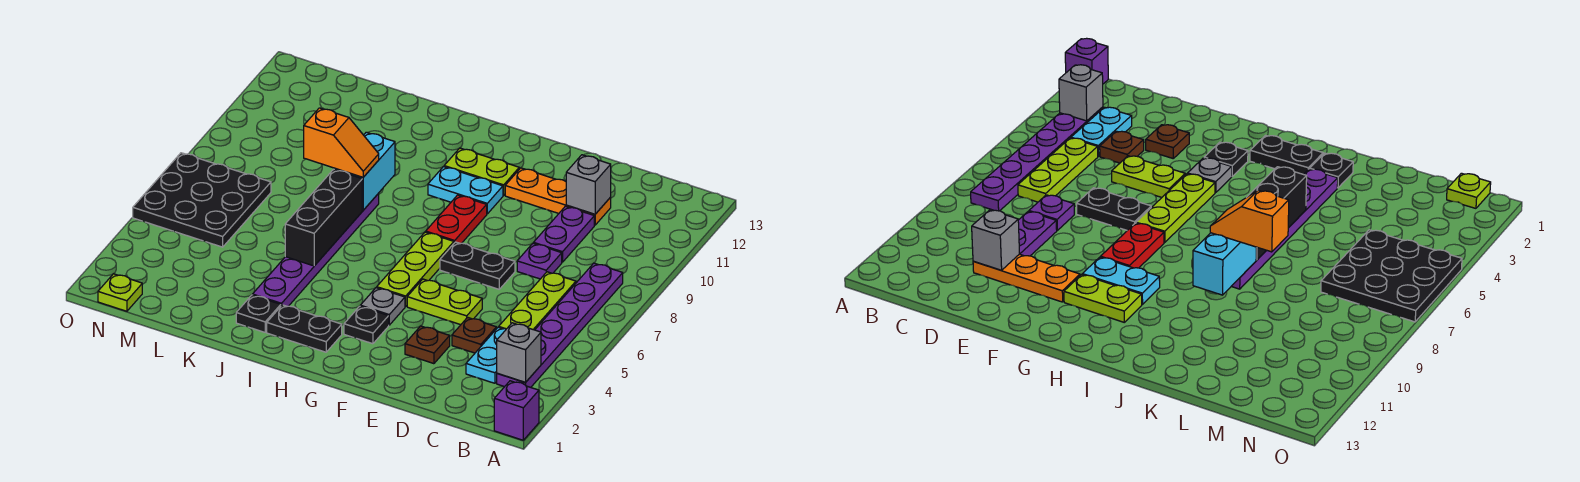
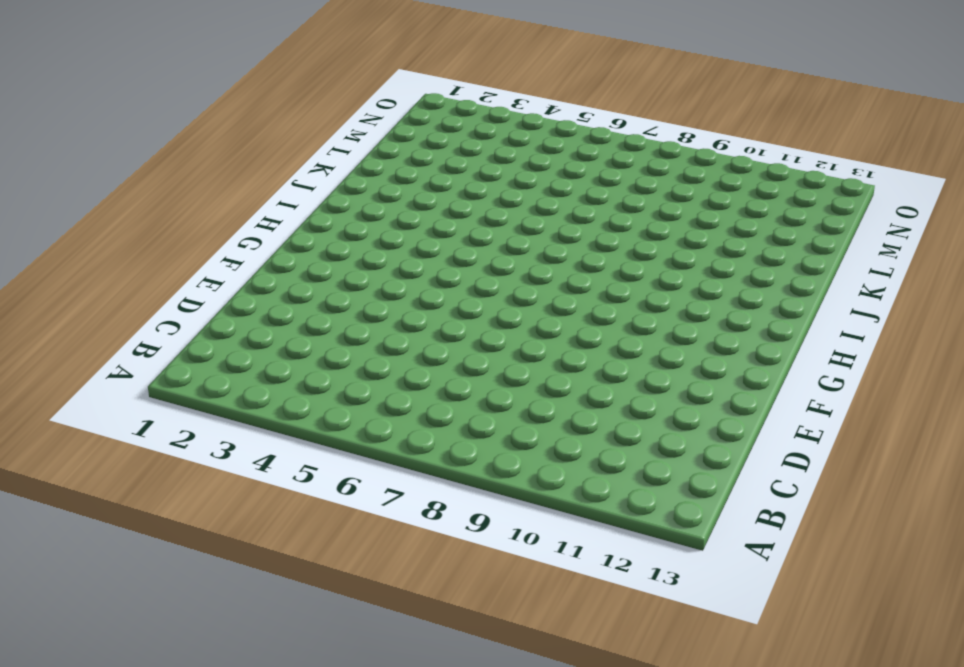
none -> purple brick A1 level 1
none -> purple plate B3:B8 level 1
none -> cyan plate C3:C4 level 1

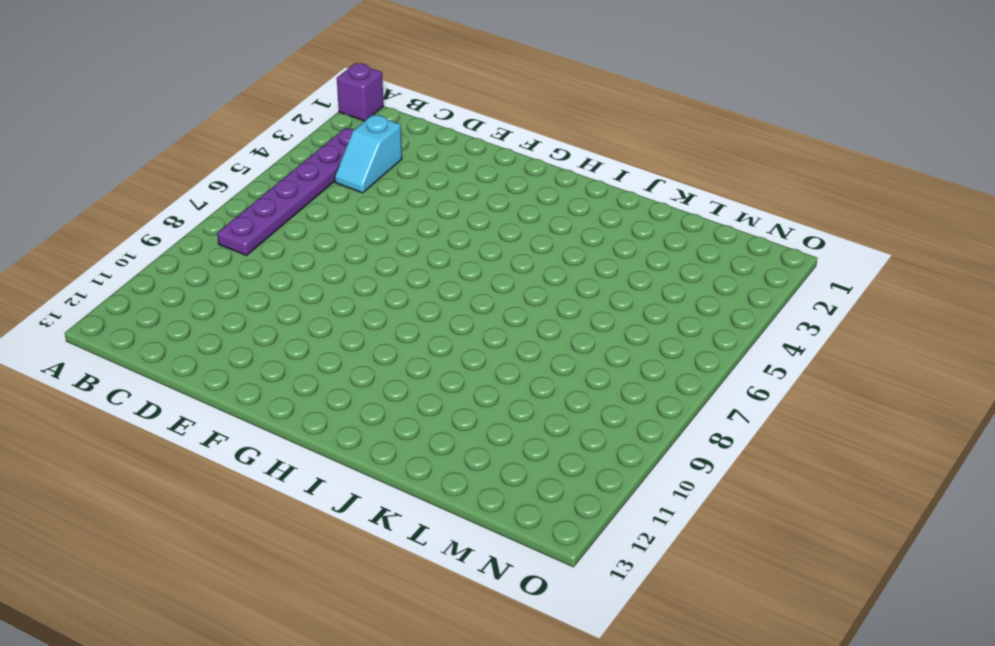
cyan slope C3:C4 level 1 top 3 -> cyan plate C3:C4 level 1
none -> lime plate C5:C7 level 1
none -> brown plate D4 level 1
none -> purple plate D8 level 1

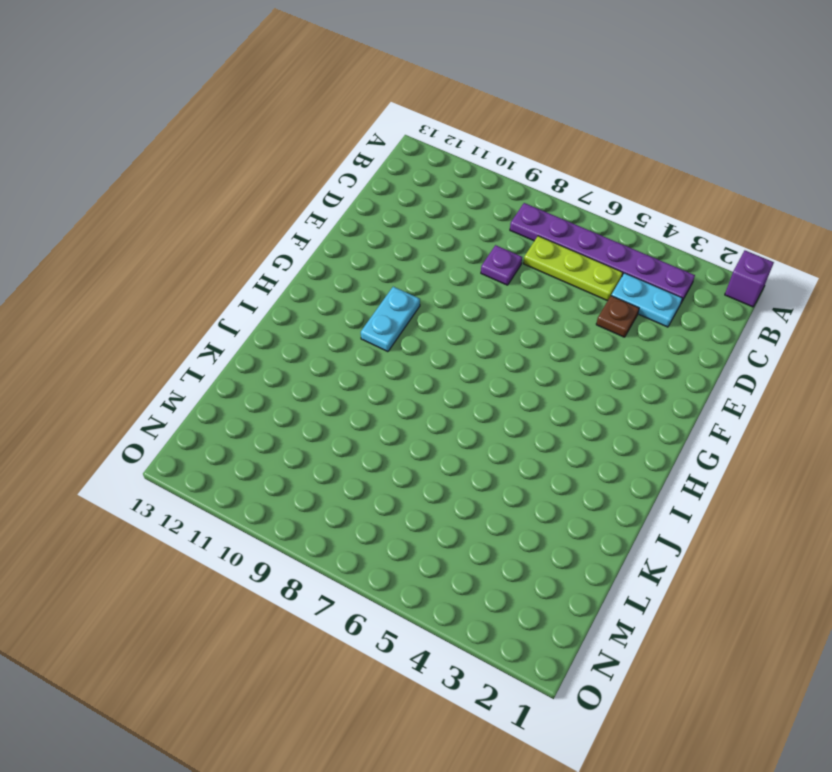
none -> purple plate D9:D10 level 1
none -> orange plate D11:F11 level 1
none -> brown plate E3 level 1

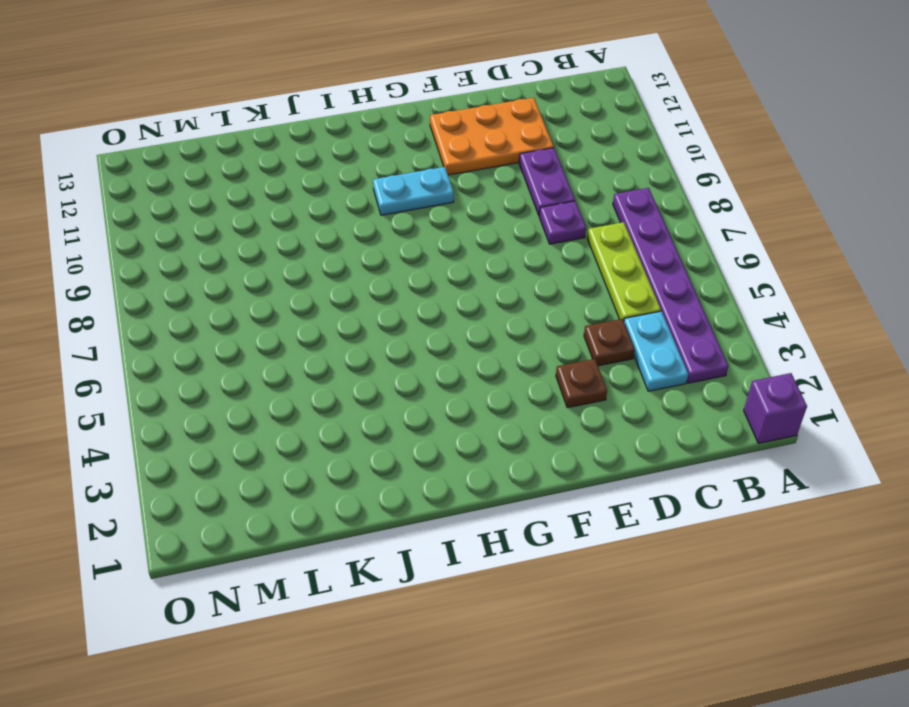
orange plate D11:F12 level 1 -> orange plate D11:F11 level 1
none -> lime plate E5:F5 level 1
none -> black plate E7:F7 level 1
none -> black plate G3 level 1

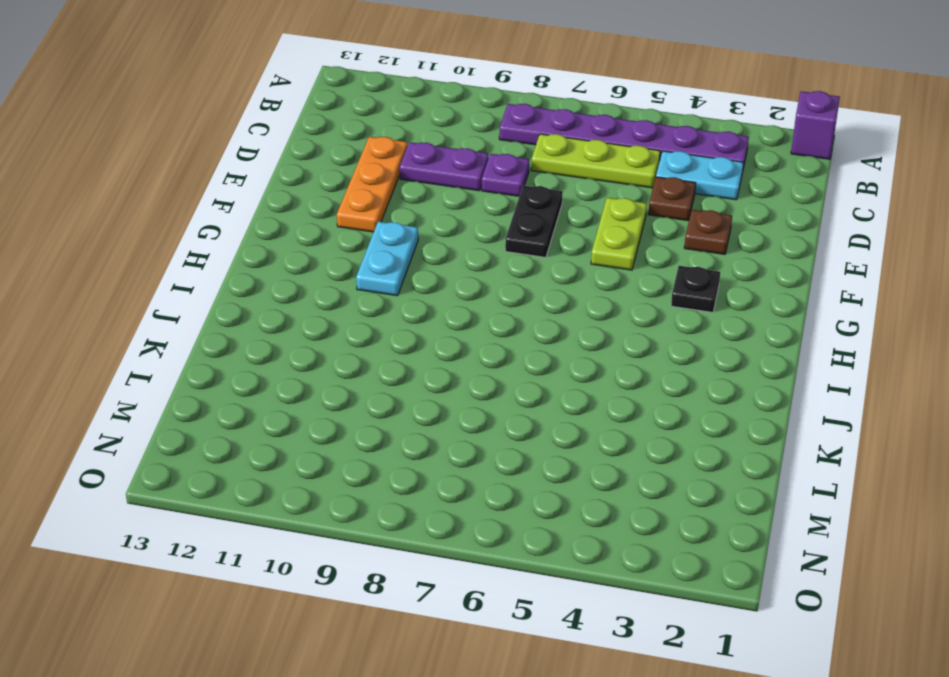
none -> grey plate G4 level 1
none -> lime plate G5:G7 level 1
none -> red plate G8:G9 level 1

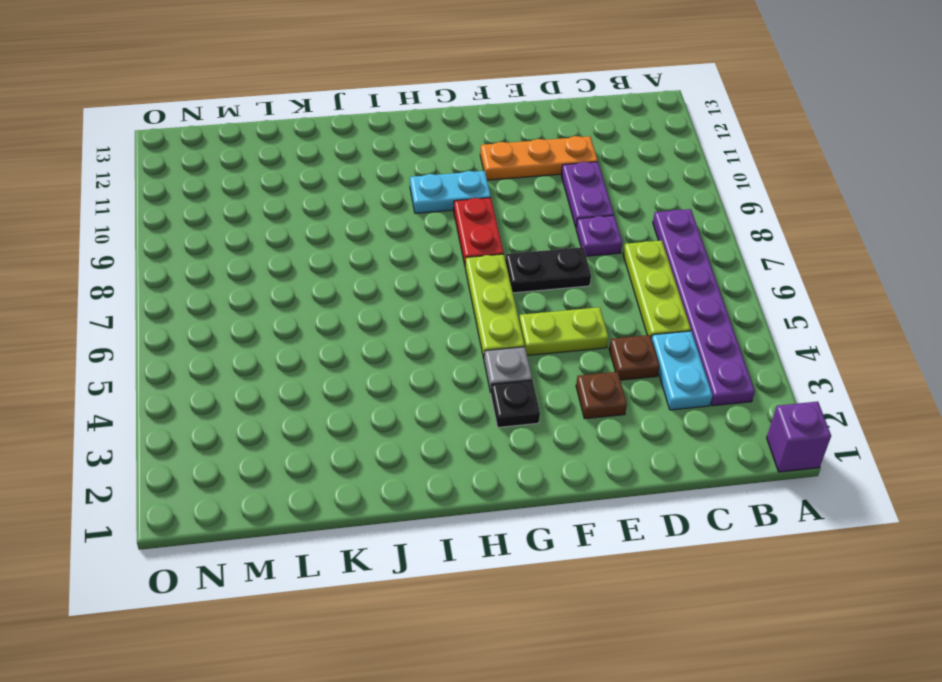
none -> lime plate G11:H11 level 1
none -> black plate H2:I2 level 1
none -> black plate J2 level 1

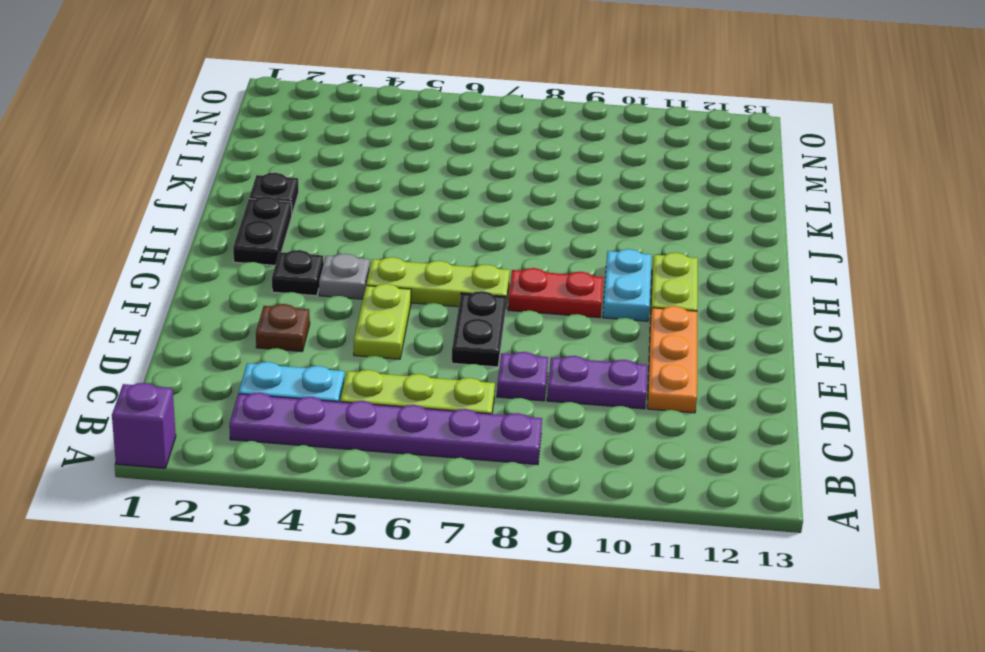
none -> brown plate D4 level 1
none -> purple plate J3:J8 level 1
none -> black plate M5:O7 level 1

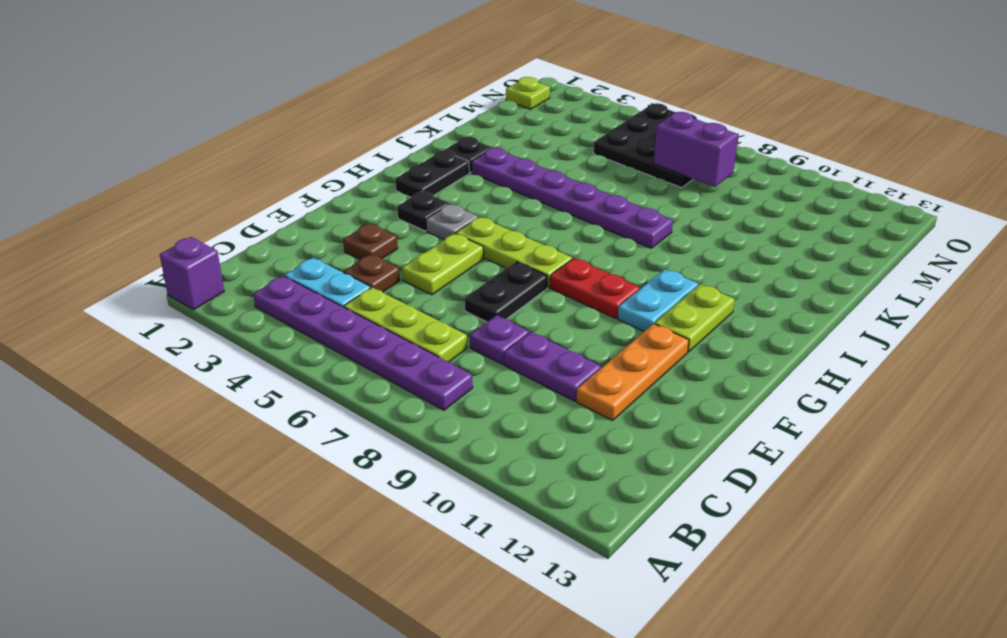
purple brick M7:M8 level 2 -> none
none -> grey brick B3 level 2
none -> grey brick D11 level 2
none -> black brick J5:J7 level 2

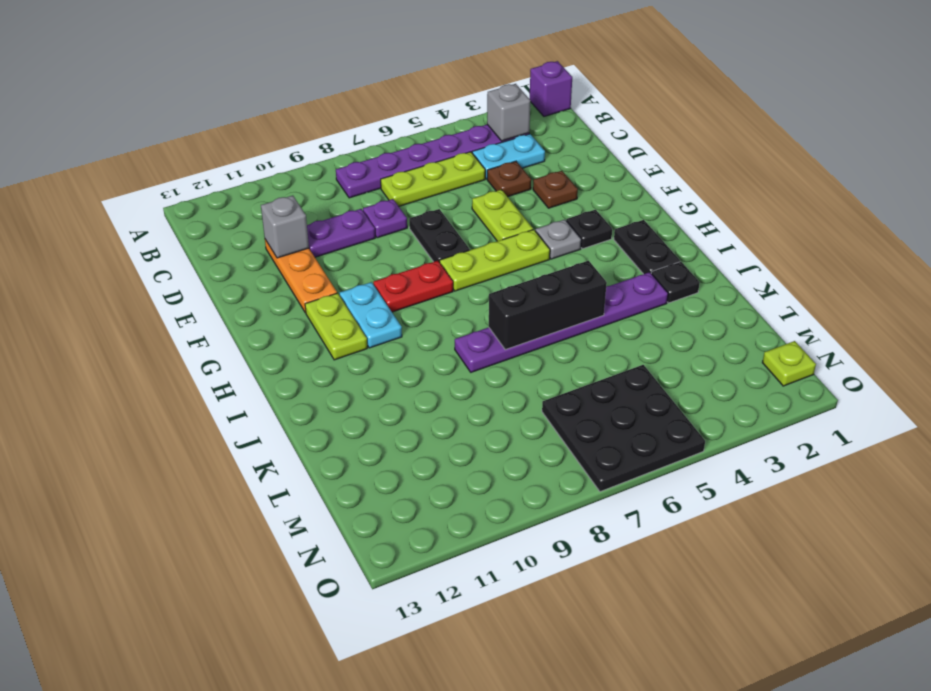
none -> cyan brick J8:J9 level 2
none -> orange slope J8:K8 level 3 top K

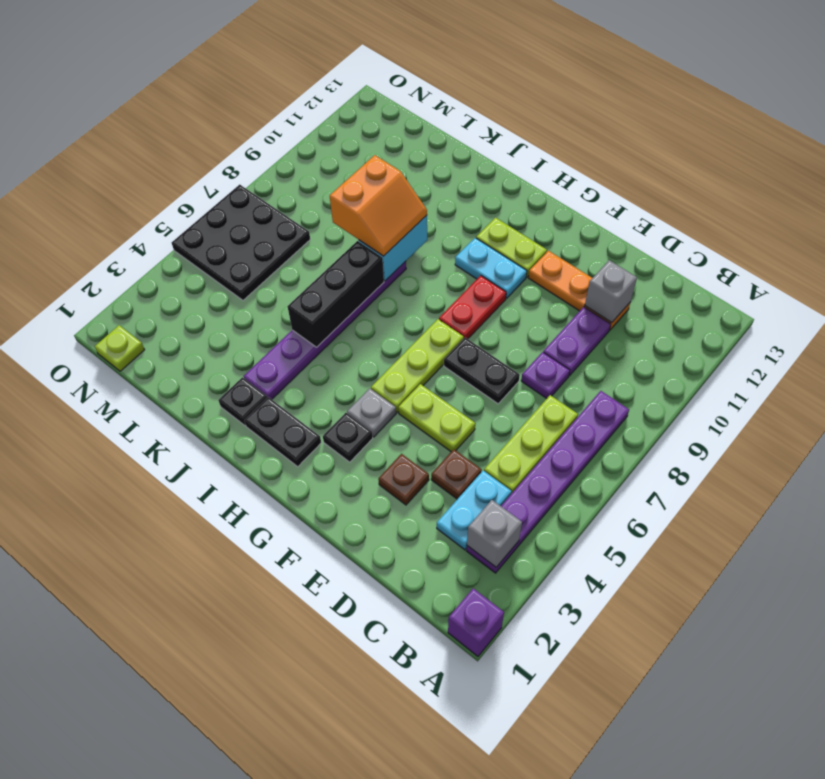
orange slope J8:K9 level 3 top K -> orange slope J8:K8 level 3 top K

